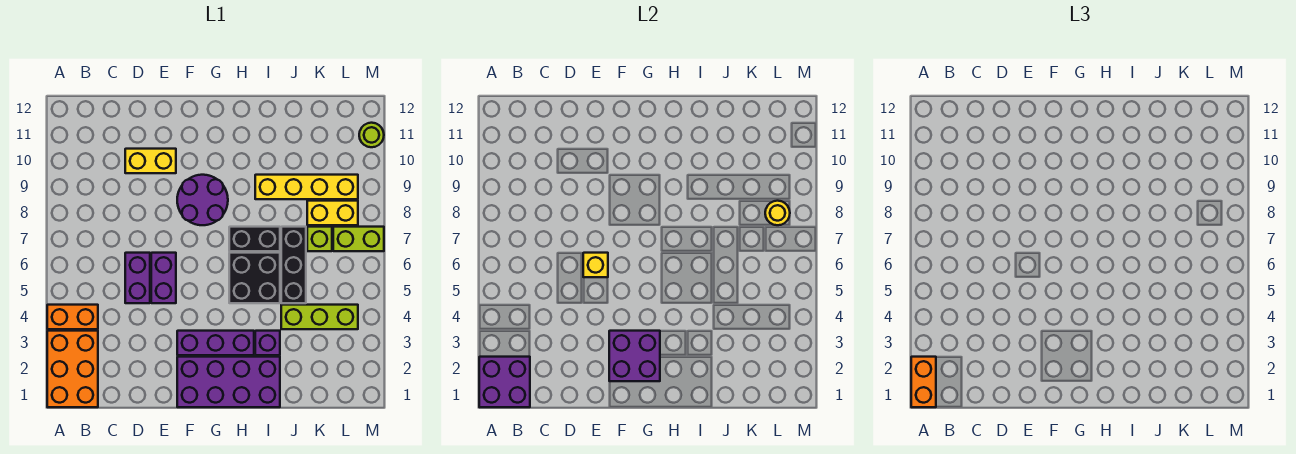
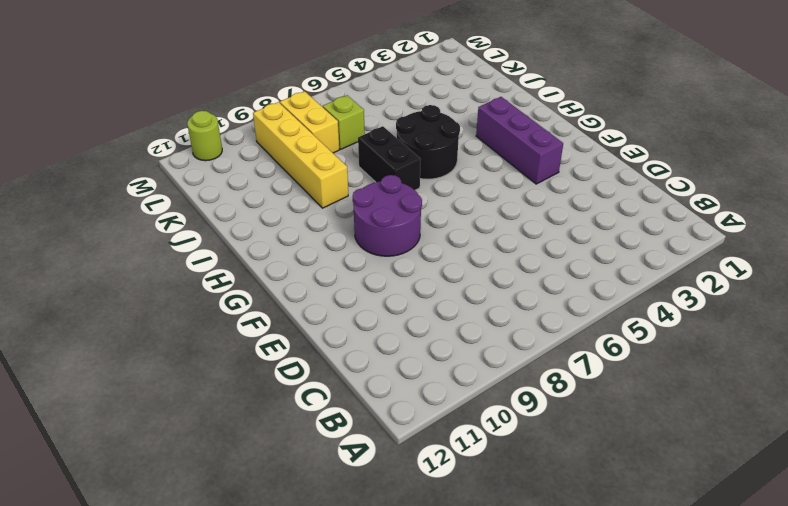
black round brick H5:I6 level 1 -> black brick H5:I6 level 1
none -> orange brick A1:B3 level 1
none -> orange brick A4:B4 level 1
none -> purple brick D5:D6 level 1

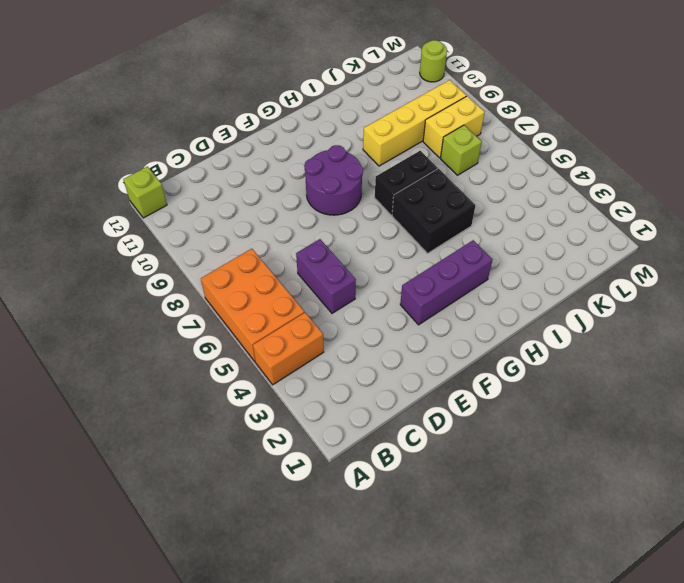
orange brick A5:B7 level 1 -> orange brick A1:B3 level 1
lime brick A12 level 1 -> none
none -> yellow brick D10:E10 level 1
none -> purple brick E5:E6 level 1
none -> purple brick F1:I2 level 1

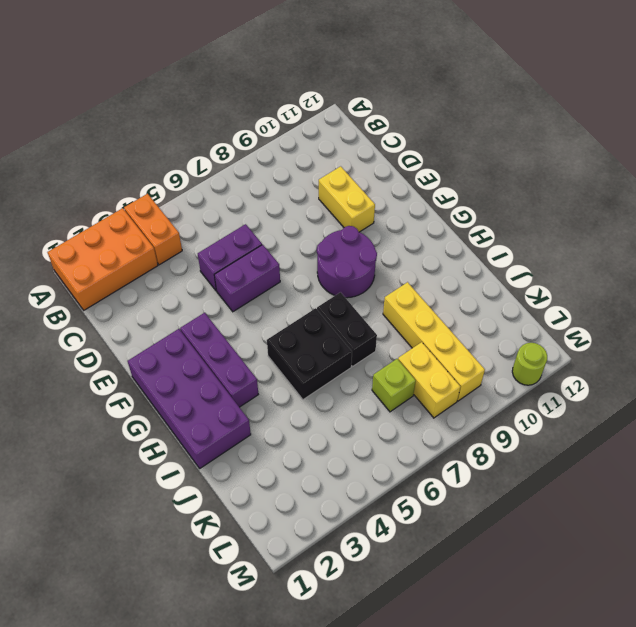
none -> purple brick I3 level 1
none -> lime brick J4:L4 level 1
none -> black brick J5:J7 level 1

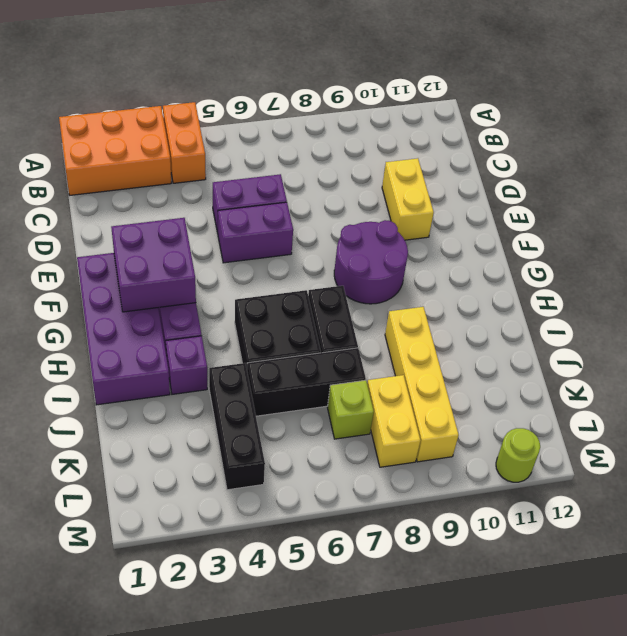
black brick J4:L4 level 1 -> lime brick J4:L4 level 1
none -> lime brick L7:M7 level 1
none -> purple brick A1:B2 level 2
none -> yellow brick E6 level 2

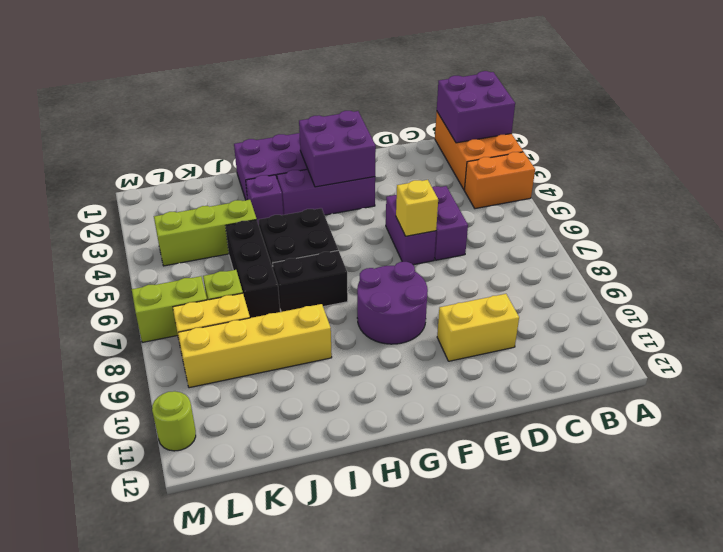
none -> yellow round brick L8 level 2
none -> orange brick A1:A2 level 3

